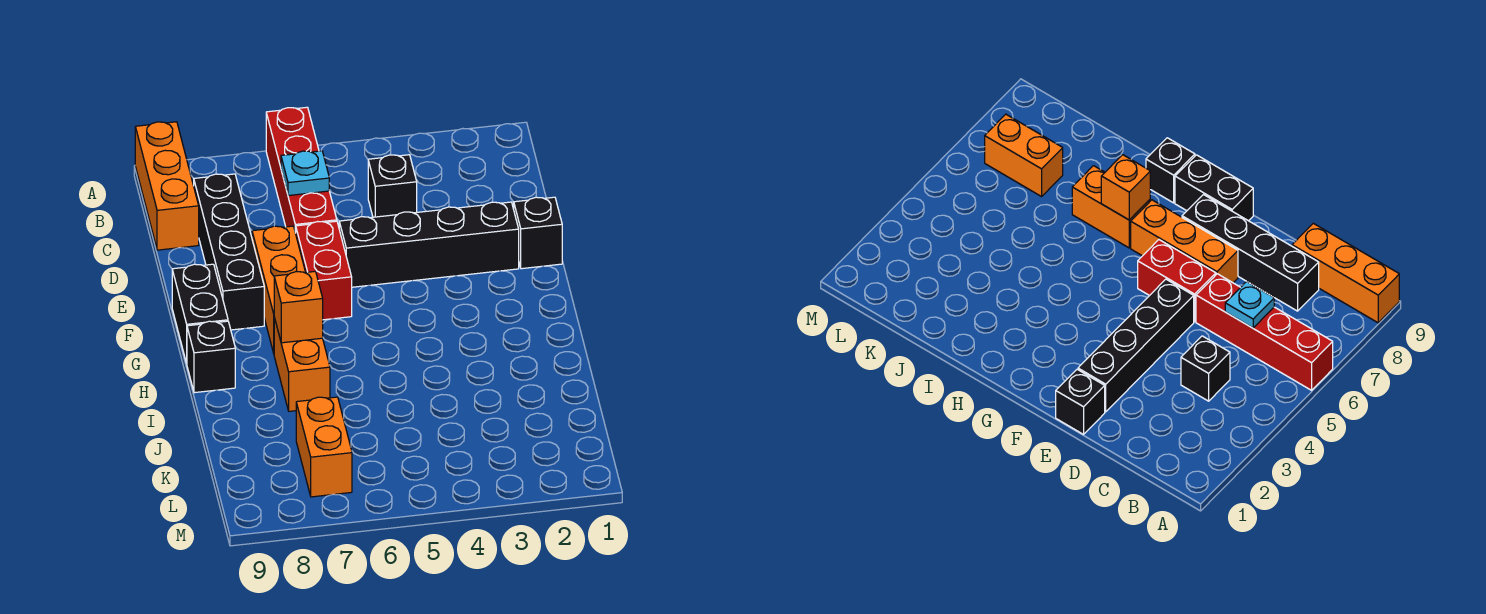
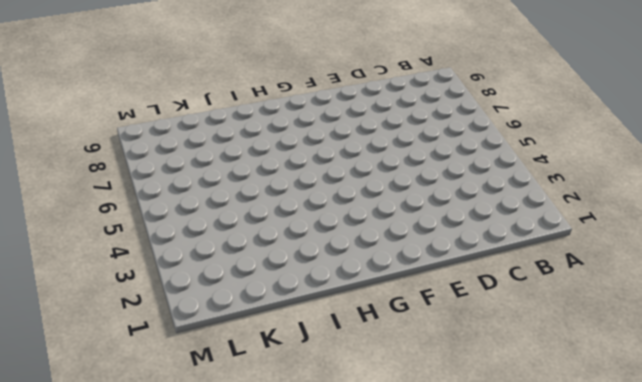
none -> red brick A6:D6 level 1
none -> orange brick A9:C9 level 1
none -> black brick C4 level 1

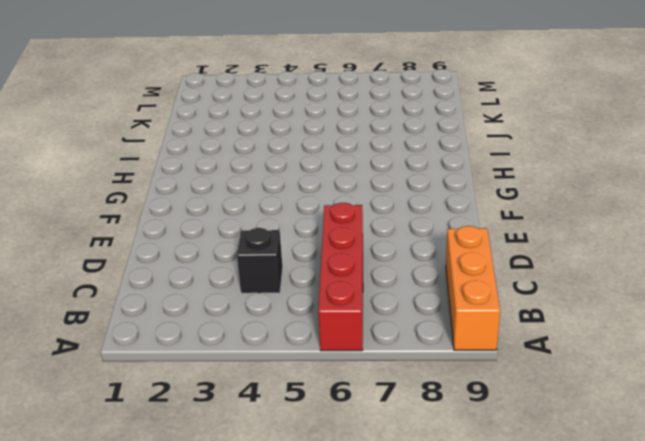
none -> black brick C8:F8 level 1
none -> black brick E1 level 1
none -> black brick E2:E5 level 1

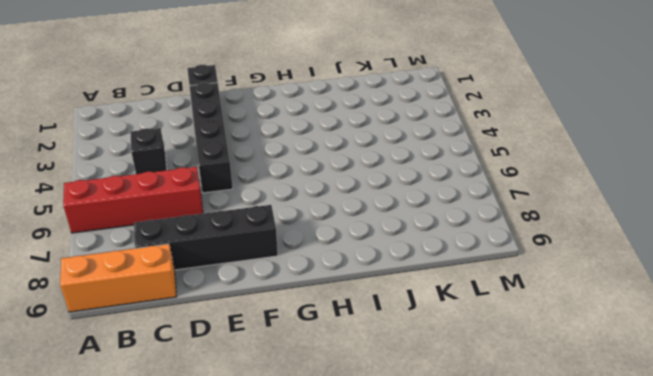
none -> red brick E6:F6 level 1
none -> orange brick E7:G7 level 1
none -> black brick F9:G9 level 1

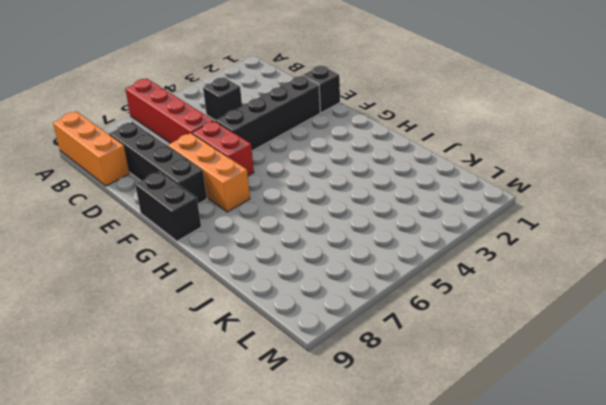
none -> orange brick H7:I7 level 1
none -> black brick H9 level 1
none -> orange brick K7:L7 level 1

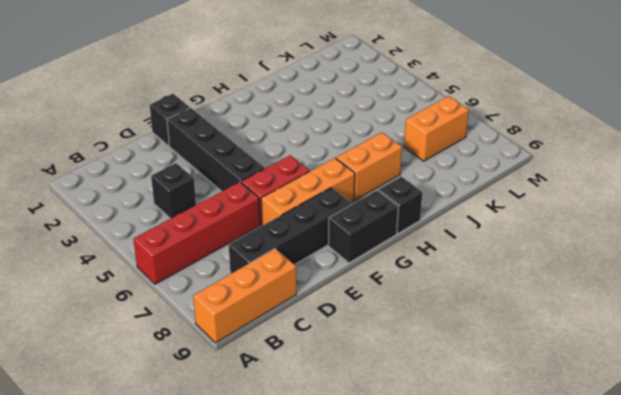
none -> cyan plate C6 level 2
none -> orange brick H7 level 2

